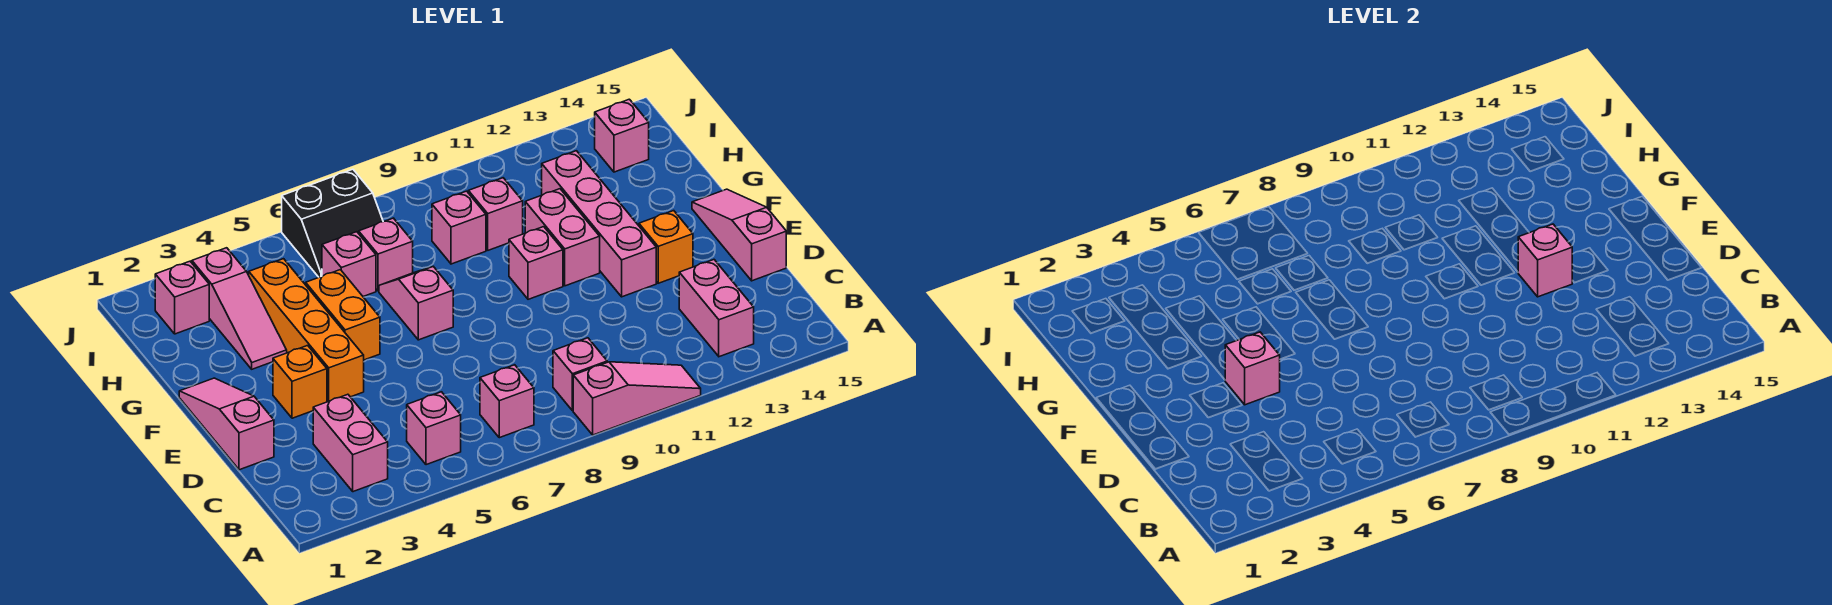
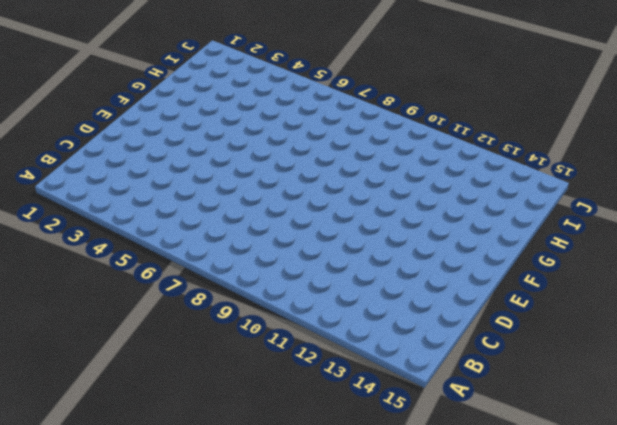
none -> pink slope A9:A11 level 1 top 9
none -> pink brick B3:C3 level 1
none -> pink brick B5 level 1

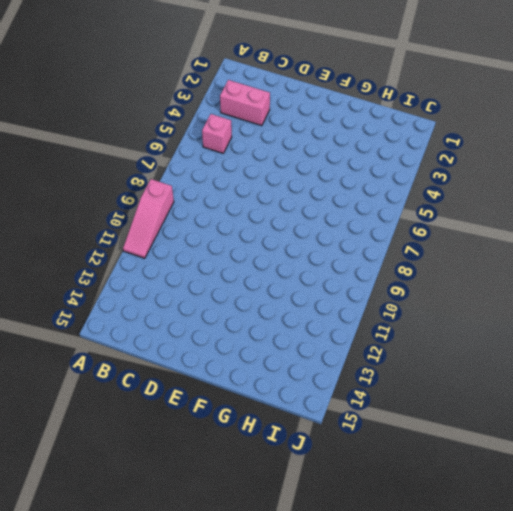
none -> pink brick B7 level 1
none -> pink brick B9 level 1
none -> pink brick B13:C13 level 1

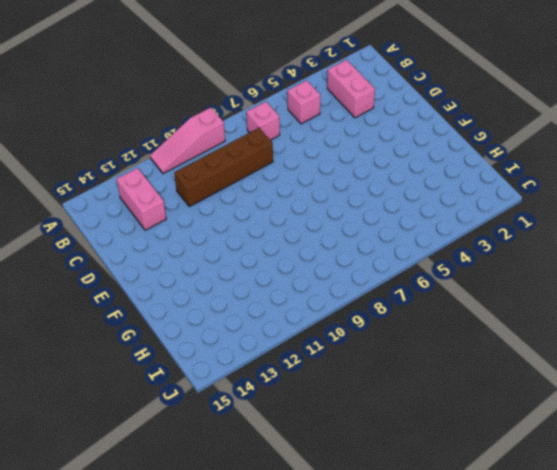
brown brick C8:C11 level 1 -> none
none -> pink brick B9 level 1
none -> pink slope D1:F1 level 1 top D
none -> pink slope D15:F15 level 1 top D

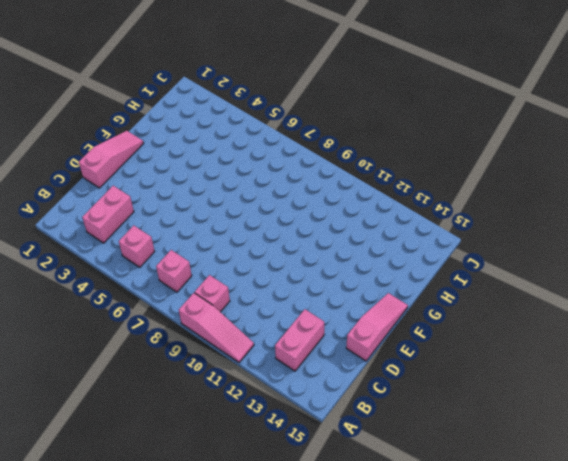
none -> orange brick E3 level 1
none -> orange brick E4:H4 level 1
none -> pink brick E12:H12 level 1

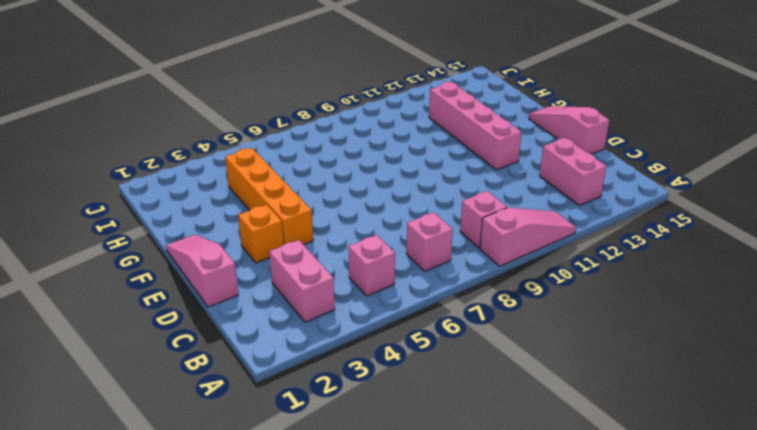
none -> orange brick E13 level 1
none -> orange brick F5:G5 level 1
none -> pink slope F7:G7 level 1 top F

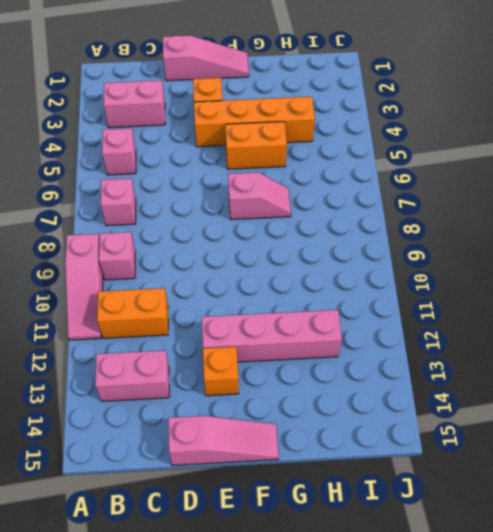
orange brick B11:C11 level 1 -> none
none -> pink brick F10 level 1
none -> pink brick F11:G11 level 1
none -> pink slope G3:I3 level 1 top I

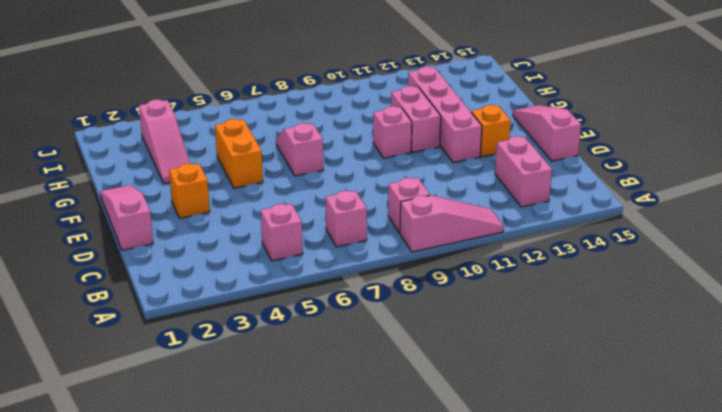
none -> pink brick B3:C3 level 1
none -> orange brick E4:H4 level 1
none -> pink brick H6 level 1

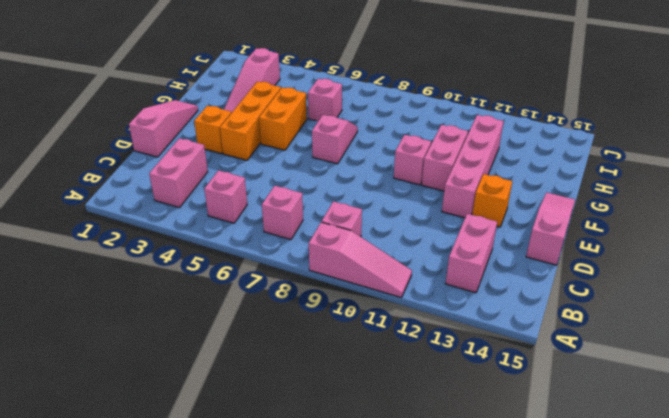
orange brick E4:G4 level 1 -> orange brick E4:H4 level 1
none -> pink brick H7 level 1
none -> pink brick H9 level 1
none -> pink brick H10 level 1

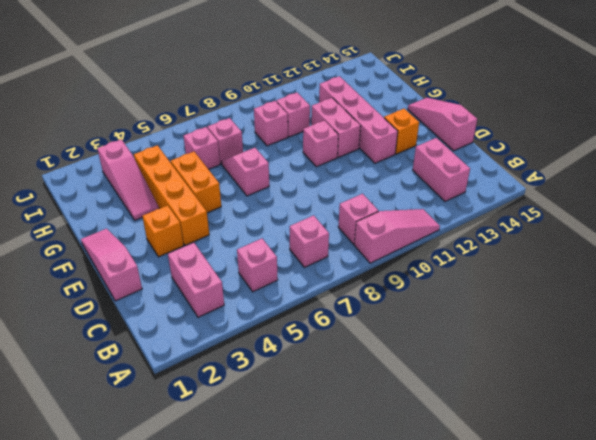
none -> pink brick I2 level 1
none -> black slope I6:J7 level 1 top J
none -> pink brick I14 level 1

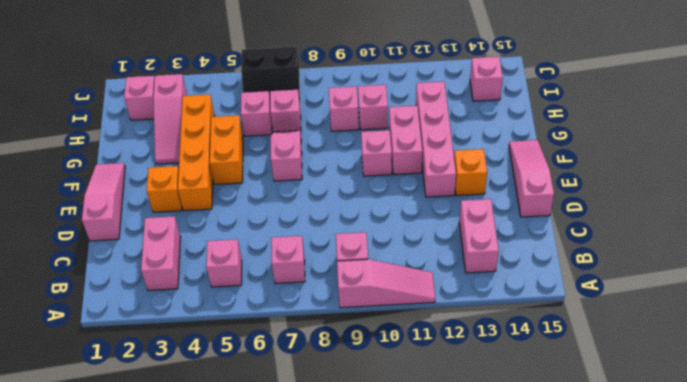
none -> pink brick E4 level 2
none -> pink brick E12 level 2

